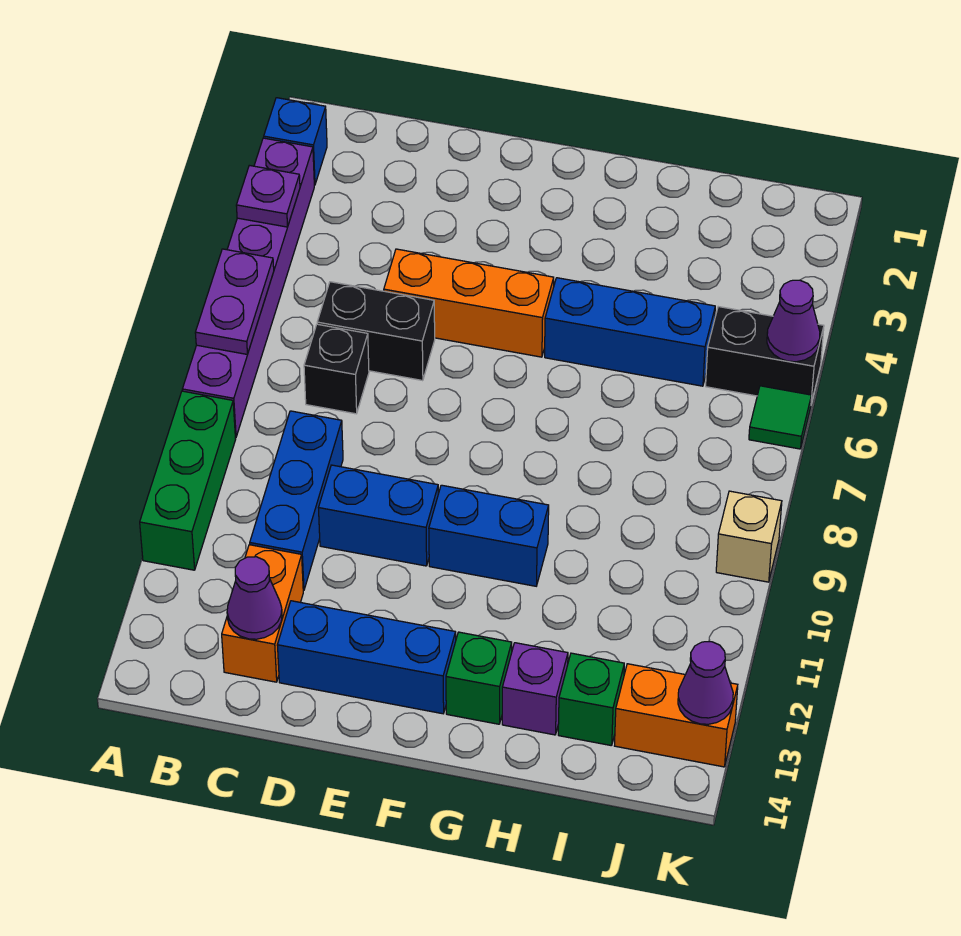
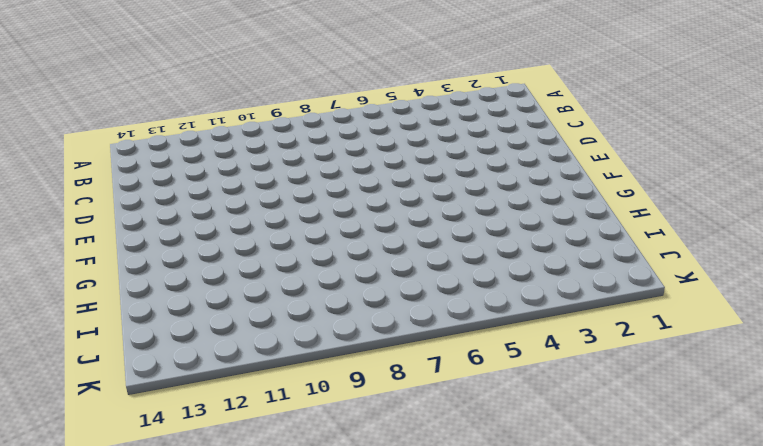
none -> blue brick A2 level 1
none -> purple brick A3:A8 level 1
none -> green brick A9:A11 level 1

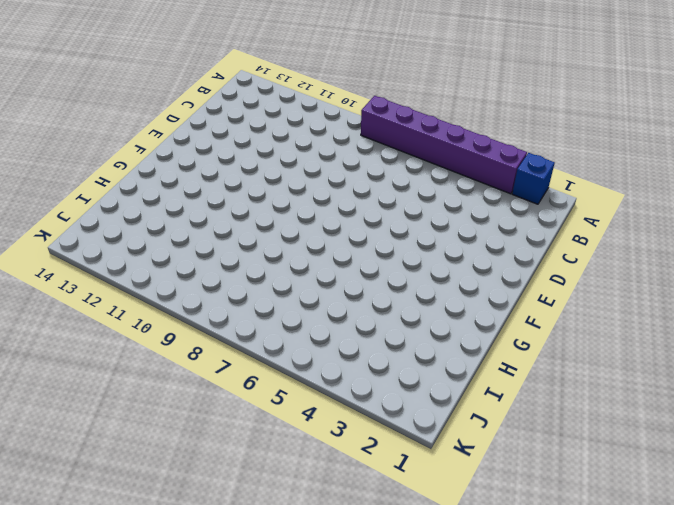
none -> green brick A9:A11 level 1
none -> black brick C6:D6 level 1
none -> black brick C7 level 1

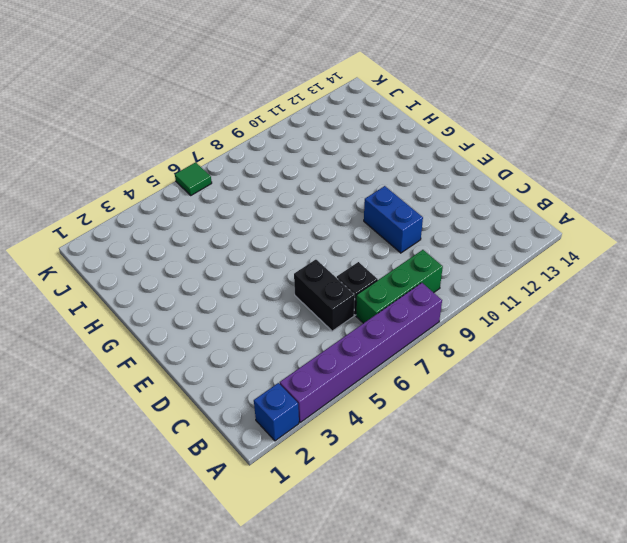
green brick B7:B9 level 1 -> green brick A9:A11 level 1
none -> blue brick C9:C11 level 1
none -> orange brick C12:C13 level 1
none -> orange brick D5:F5 level 1

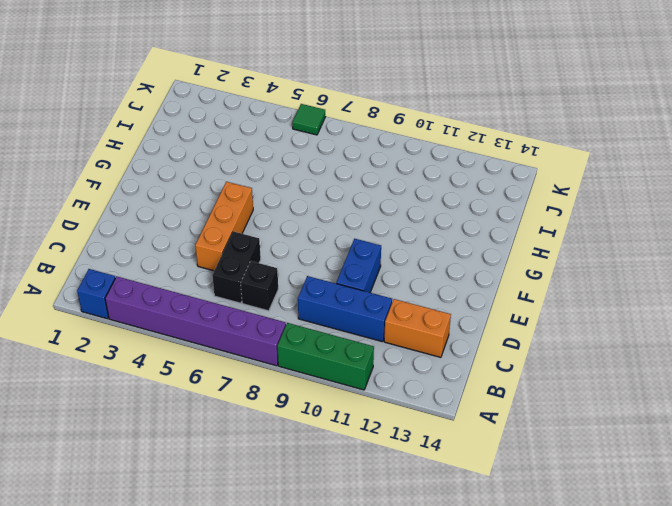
none -> blue brick D13:F13 level 1
none -> blue brick F10:G10 level 1
none -> blue brick G5:I5 level 1

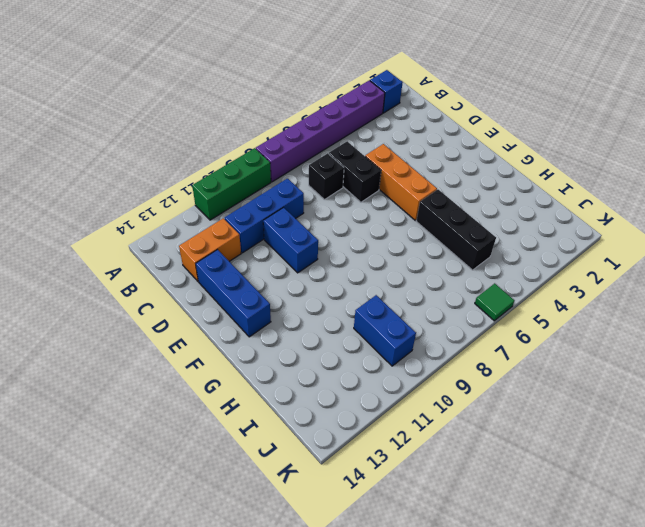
black brick G5:I5 level 1 -> blue brick G5:I5 level 1
blue brick I10:J10 level 1 -> blue brick F10:G10 level 1
none -> green brick G13 level 1
none -> purple brick H13 level 1
none -> green brick I13 level 1

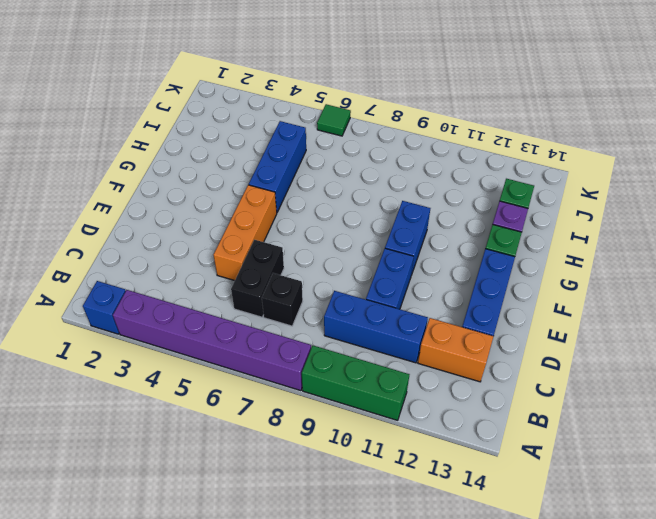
none -> black brick J5:K5 level 1
none -> orange brick J13:K13 level 1
none -> tan brick K9 level 1

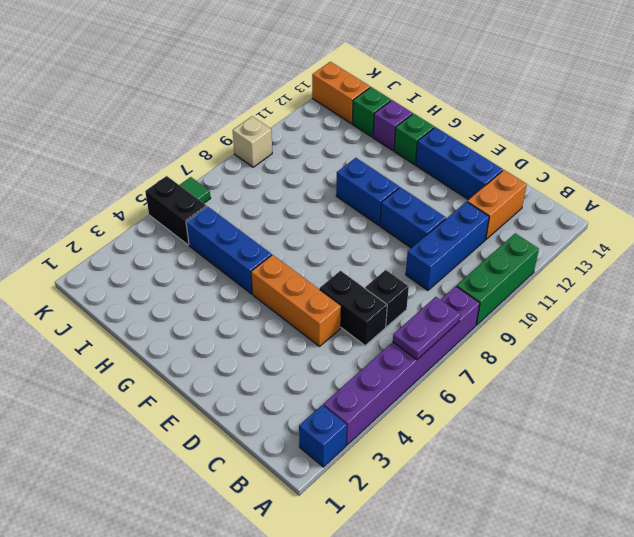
none -> purple plate A4 level 2
none -> purple cone C13 level 2
none -> purple cone K5 level 2

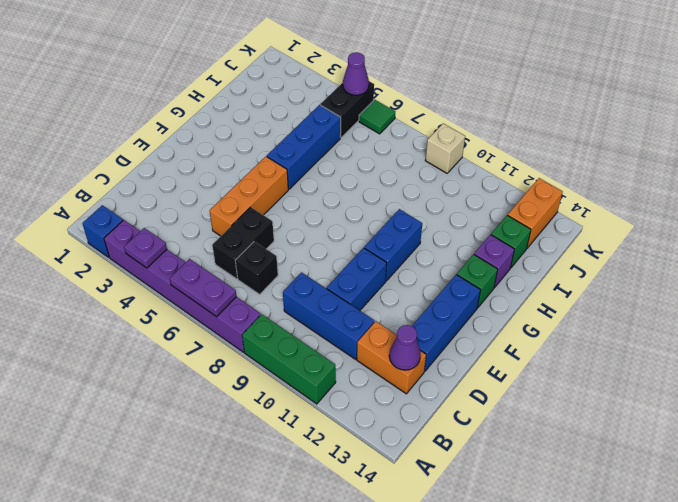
none -> purple cone K13 level 2

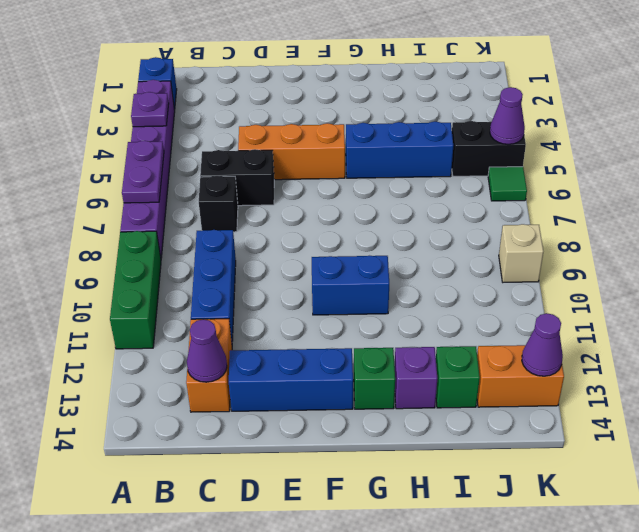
none -> blue brick D10:E10 level 1

